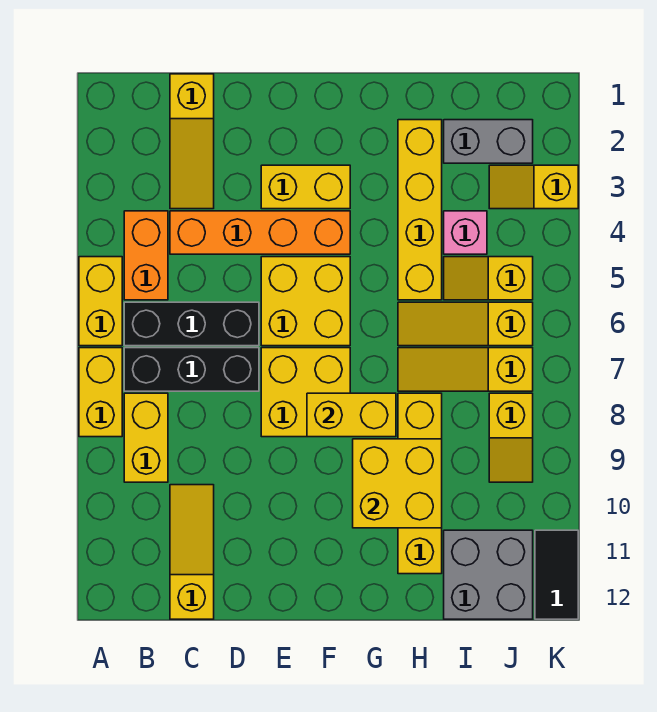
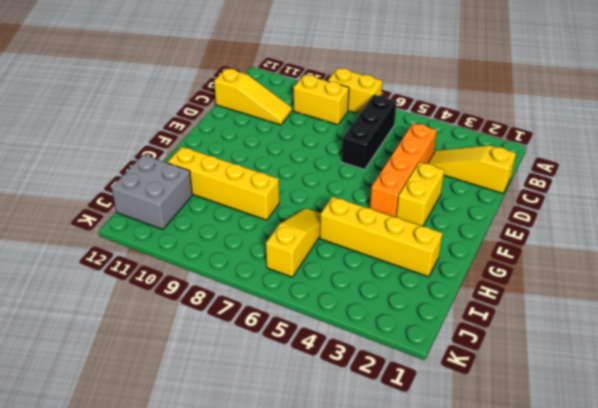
none -> yellow brick A5:A6 level 1
none -> orange brick B4:B5 level 1
none -> black brick B7:D7 level 1

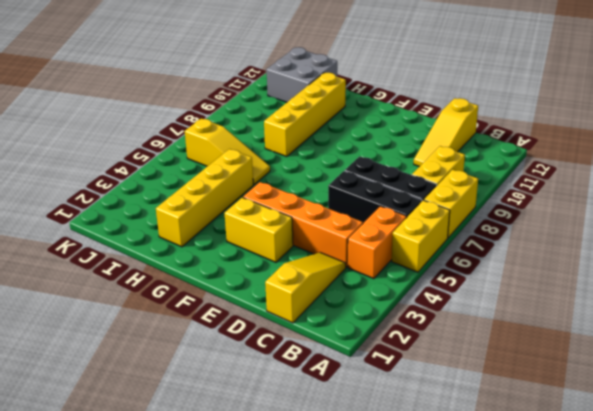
none -> yellow brick E5:F6 level 1
none -> yellow brick E7:F8 level 1
none -> yellow slope H7:J7 level 1 top J

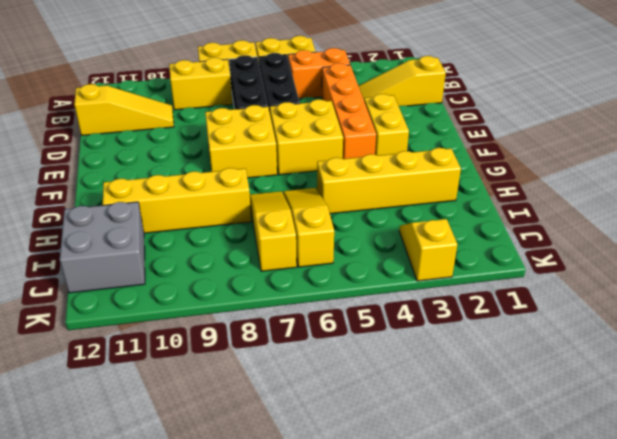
none -> grey brick I2:J2 level 1
none -> pink brick I4 level 1
none -> yellow slope I5:J5 level 1 top J

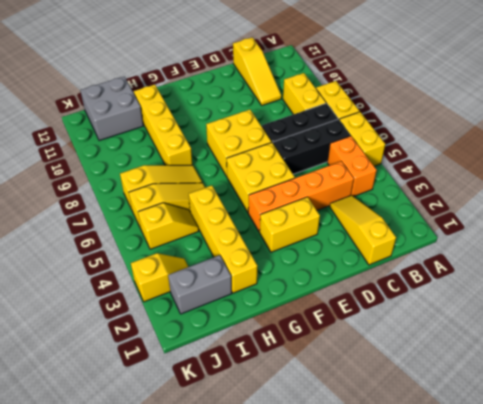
none -> pink brick I4 level 1
none -> yellow slope J8:J9 level 1 top 8
none -> black tile K11:K12 level 1

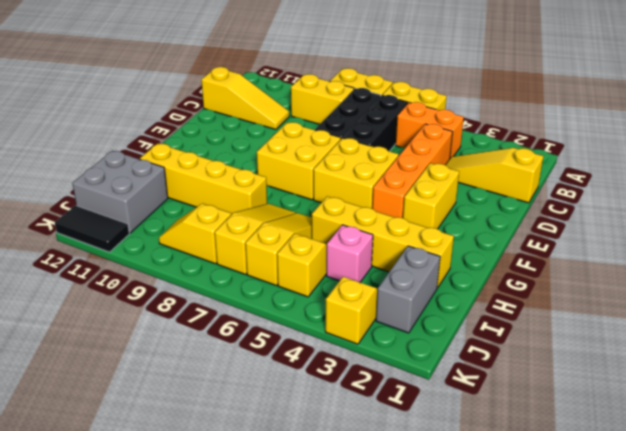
none -> yellow brick F8:G8 level 2
none -> yellow brick G9:H10 level 2

